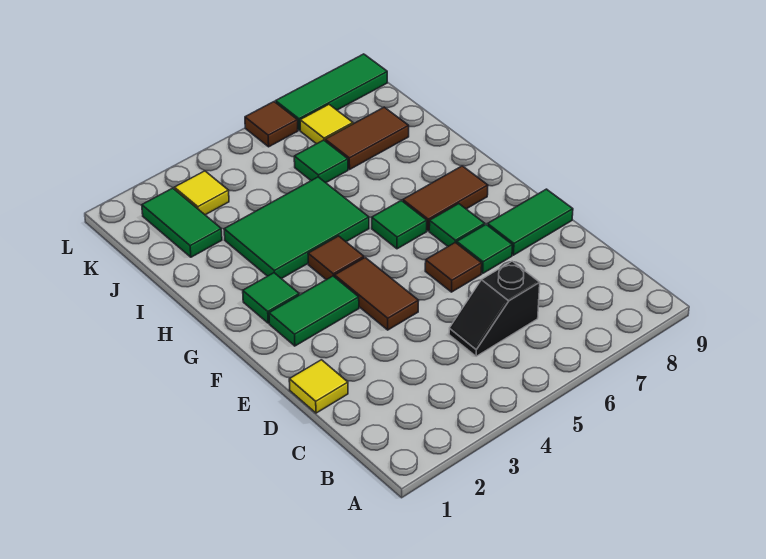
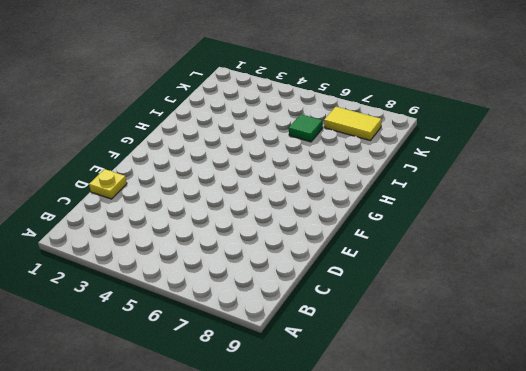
yellow plate D1 level 1 -> yellow tile D1 level 1
yellow tile K7:K8 level 1 -> yellow tile K7 level 1
none -> black slope C5:C6 level 1 top 6
none -> brown tile E4:F4 level 1
none -> brown tile E6 level 1

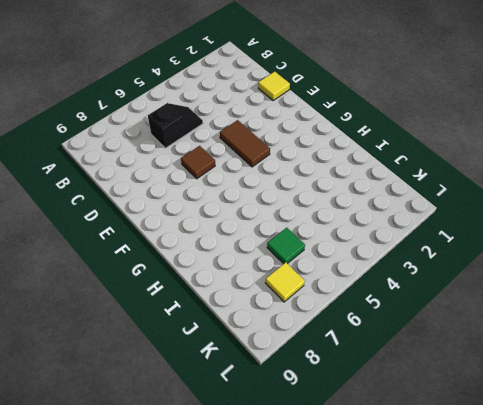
none -> green tile E7 level 1
none -> green tile E8:E9 level 1
none -> green tile F2:F3 level 1

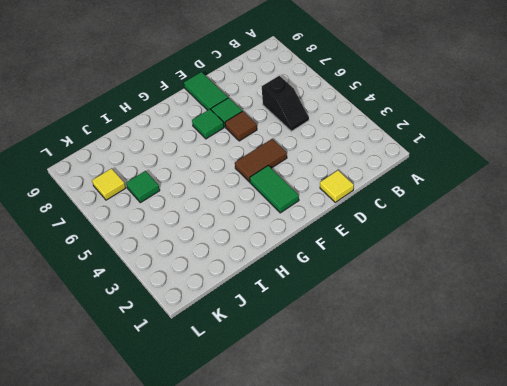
none -> green tile G2 level 1
none -> brown tile G4 level 1
none -> green tile G6 level 1

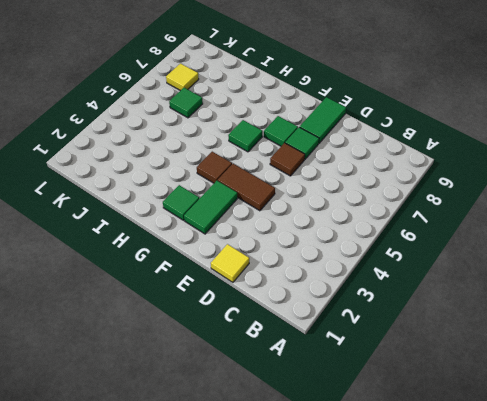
none -> black slope C5:C6 level 1 top 6
none -> brown tile G7:G8 level 1
none -> green tile H3:I5 level 1

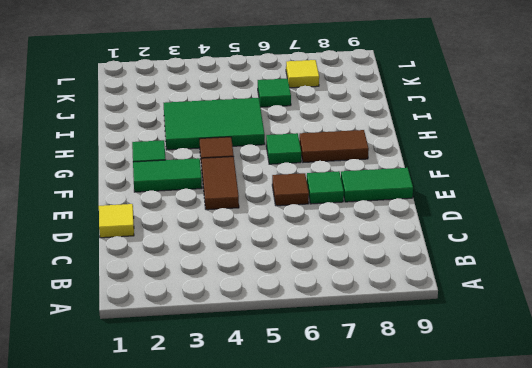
none -> black slope C5:C6 level 1 top 6
none -> green tile F7 level 1
none -> green tile J2:K2 level 1

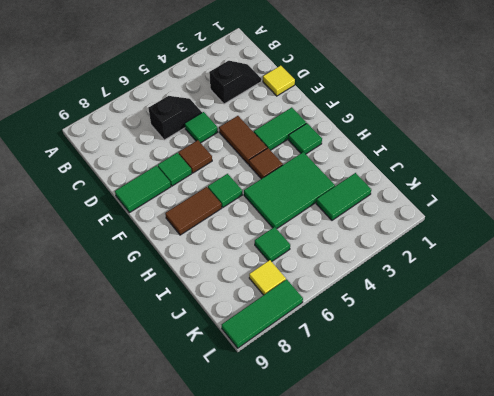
black slope C2:C3 level 1 top 3 -> none
green tile D5 level 1 -> green tile F7 level 1
green tile J2:J3 level 1 -> green tile J2:K2 level 1
none -> brown tile J7:J8 level 1
none -> yellow tile K3 level 1
none -> brown tile L6 level 1

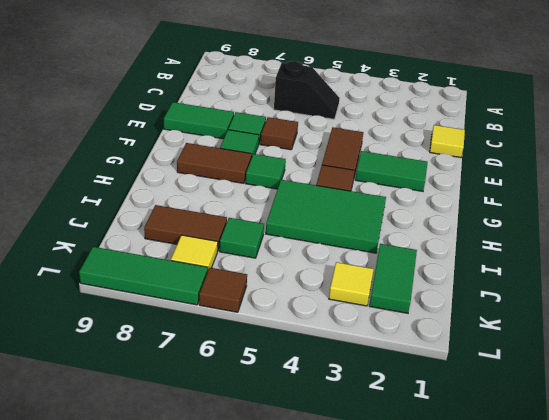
none -> green tile G2 level 1

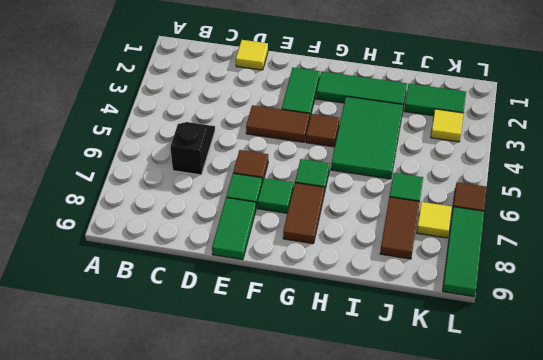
green tile G2:I2 level 1 -> green tile G2 level 1

